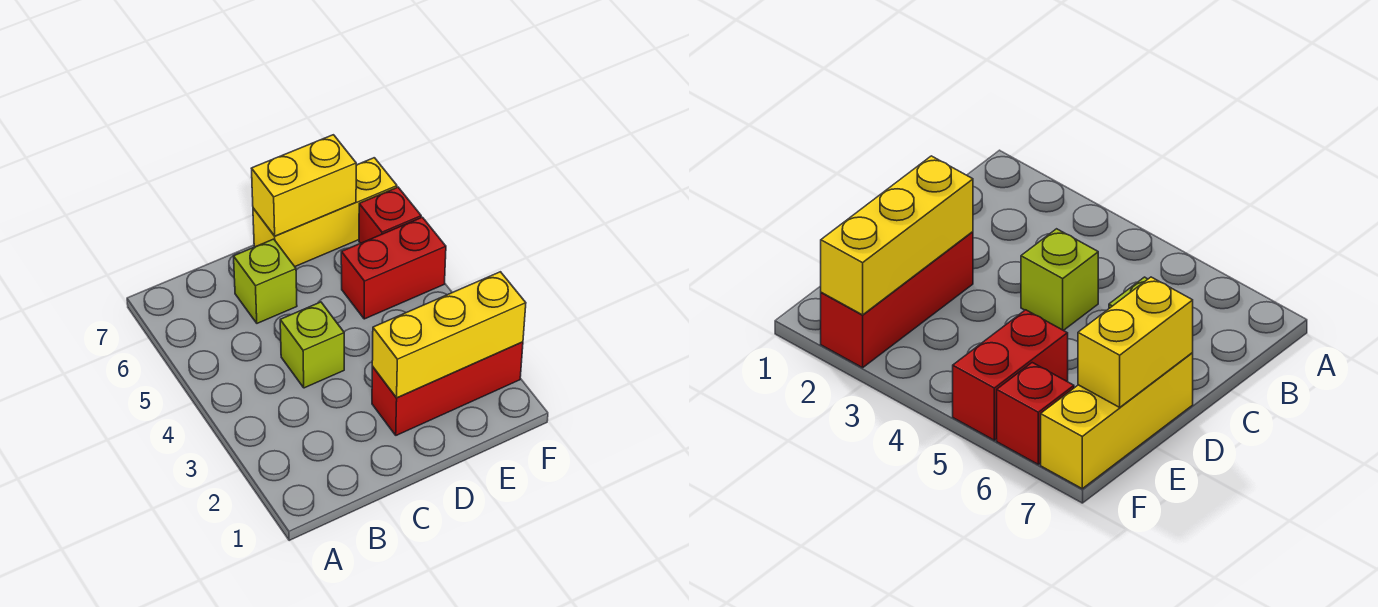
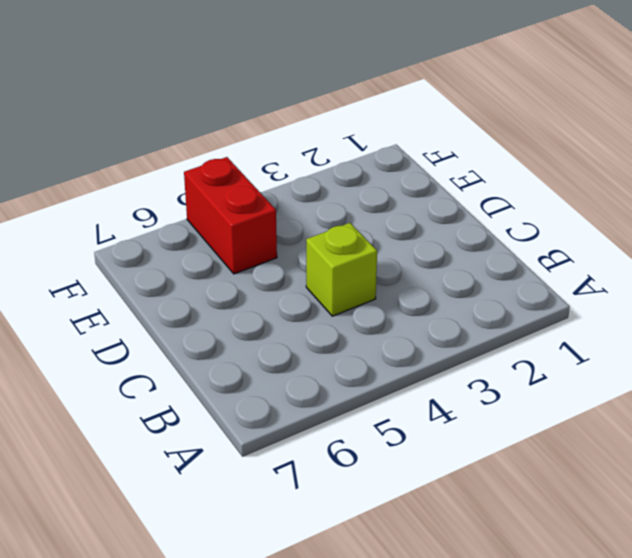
none -> lime brick C6 level 1
none -> red brick D2:F2 level 1

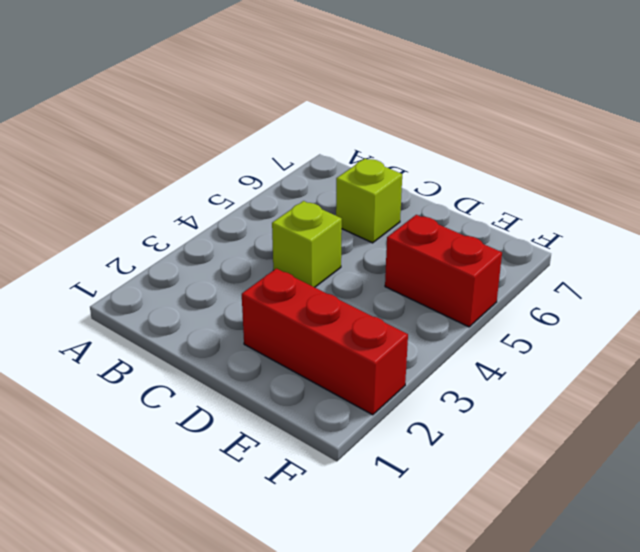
none -> yellow brick D7:F7 level 1
none -> red brick F6 level 1

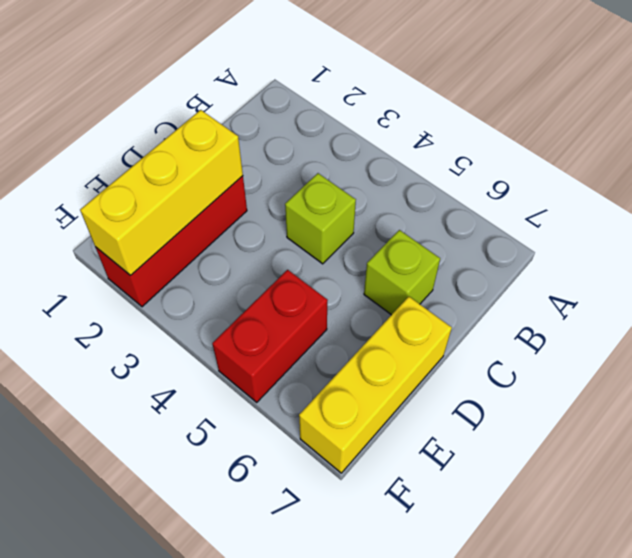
none -> red brick F6 level 1
none -> yellow brick D7:E7 level 2

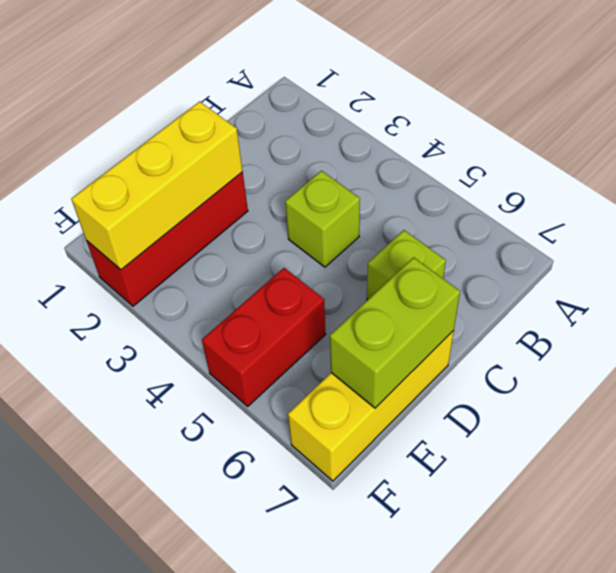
lime brick D7:E7 level 2 -> yellow brick D7:E7 level 2
none -> red brick F6 level 1

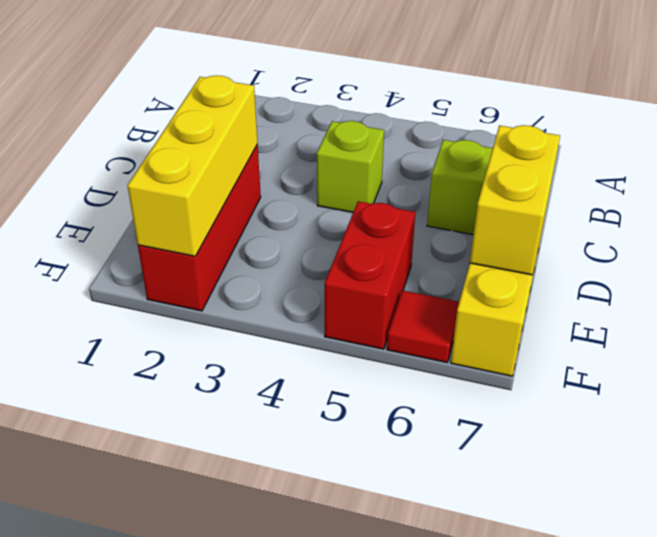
red tile F6 level 1 -> red brick F6 level 1

